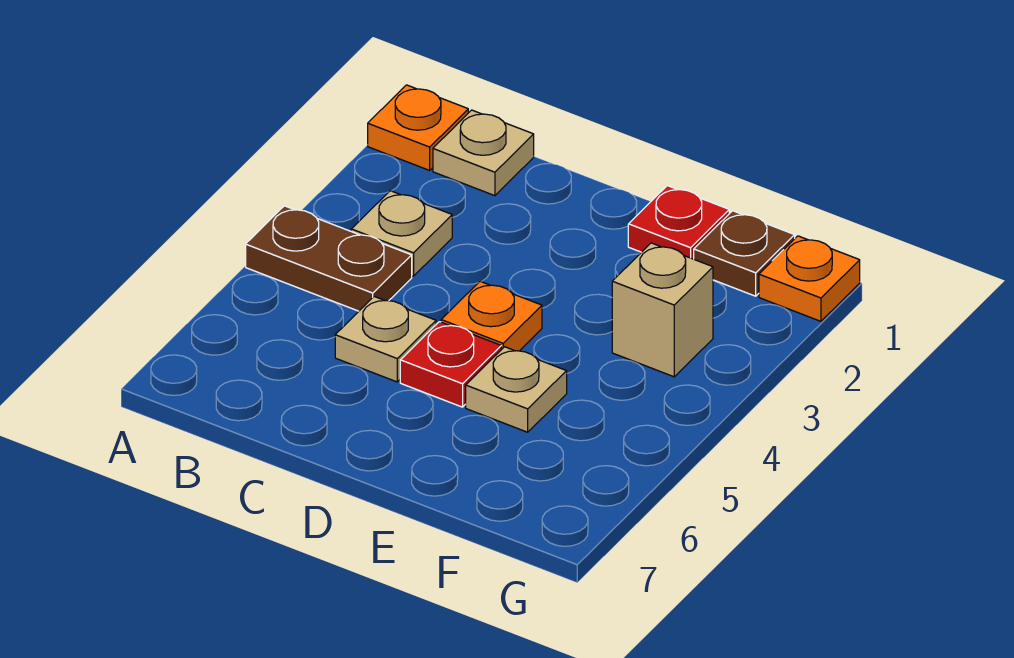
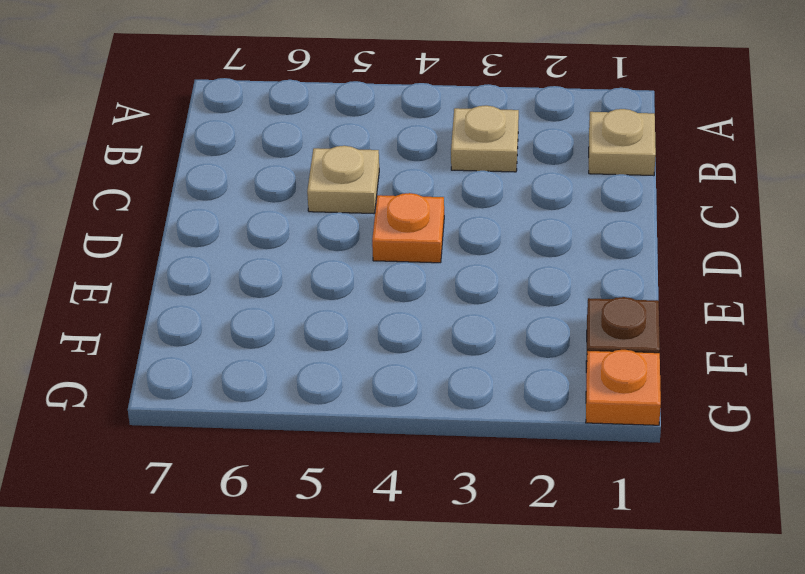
none -> orange plate A1 level 1
none -> brown plate A4:B4 level 1
none -> red plate D5 level 1

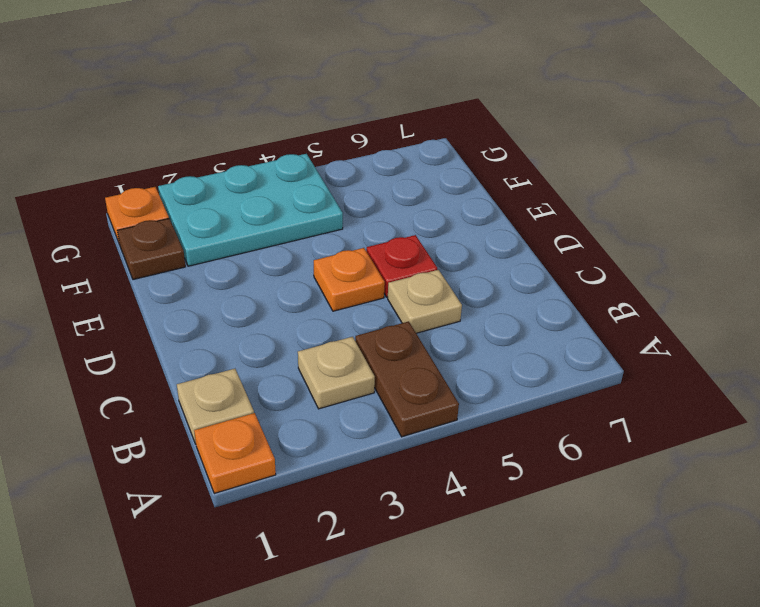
cyan plate F2:G4 level 1 -> tan brick F3 level 1
none -> red plate E1 level 1
none -> tan plate E5 level 1

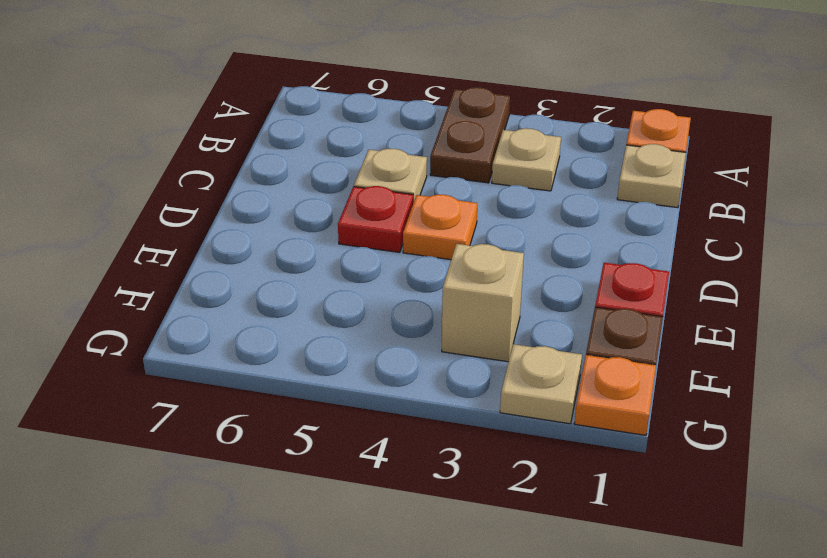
tan plate G2 level 1 -> tan plate E5 level 1

